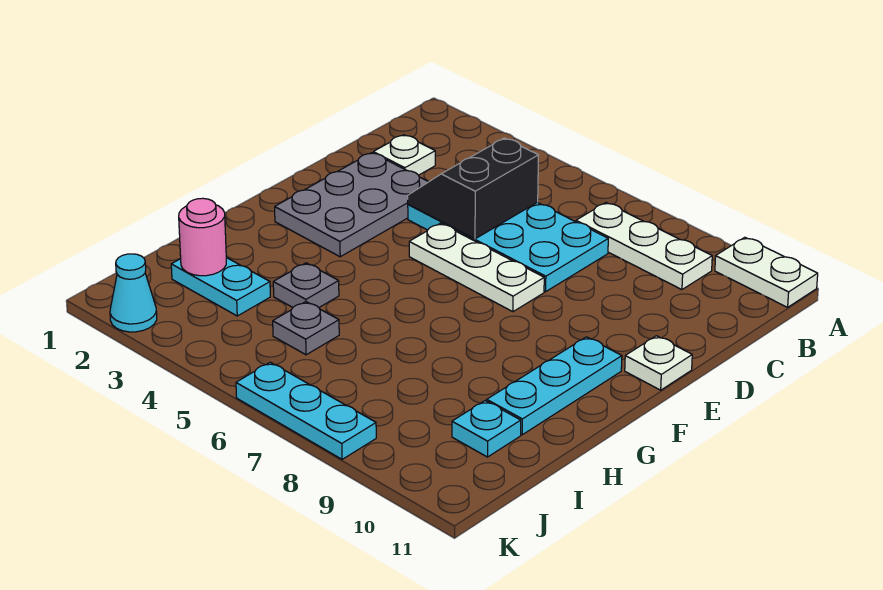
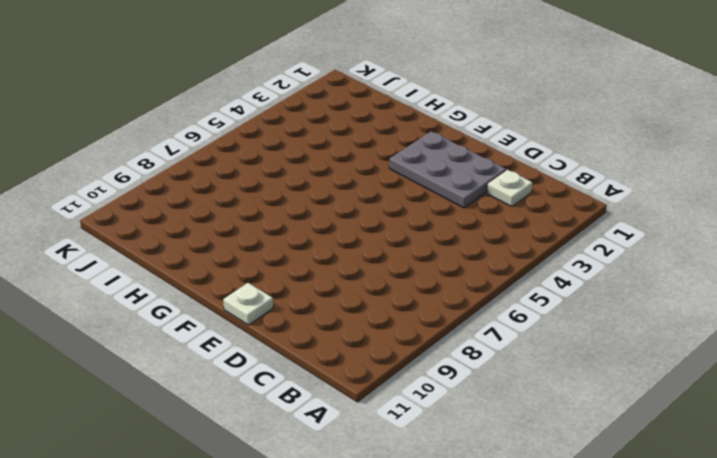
none -> white plate A10:A11 level 1
none -> white plate B7:B9 level 1
none -> cyan plate C4:D7 level 1

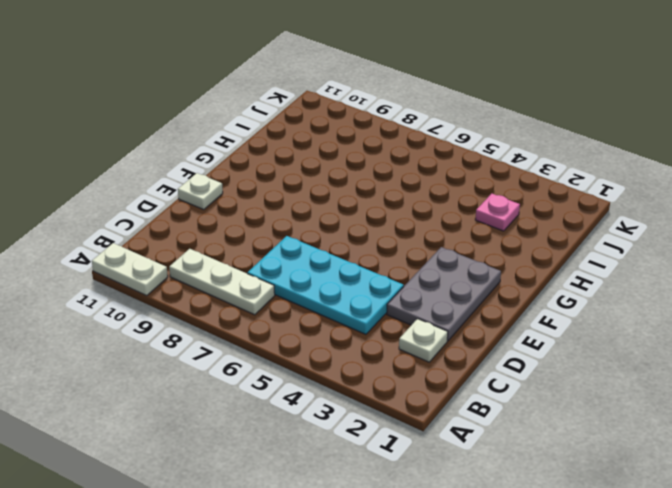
pink plate I3 level 1 -> cyan plate I2:I3 level 1
none -> white plate E5:E7 level 1
none -> cyan plate F10:H10 level 1
none -> grey plate H4 level 1

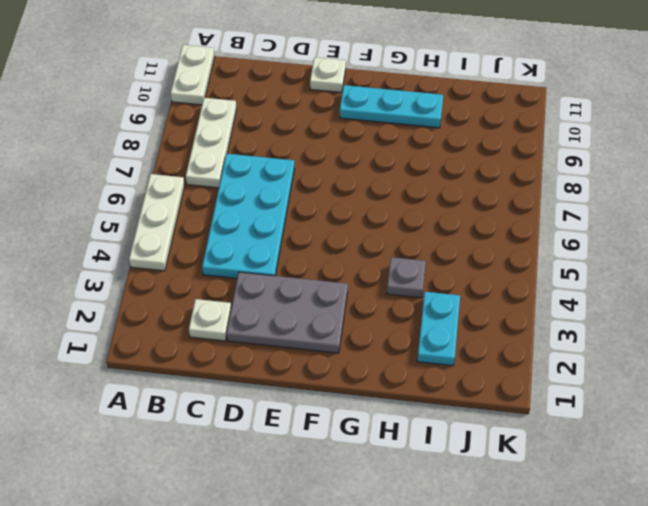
white plate A4:A6 level 1 -> white plate E5:E7 level 1
none -> grey plate I5 level 1
none -> cyan plate I10 level 1
none -> cyan cone K2 level 1

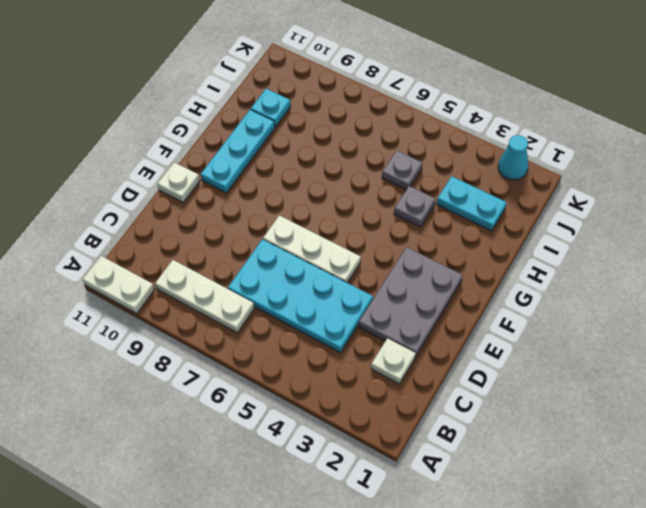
none -> cyan plate K6:K8 level 1
none -> black slope C4:D5 level 2 top 5
none -> pink round brick I2 level 2

